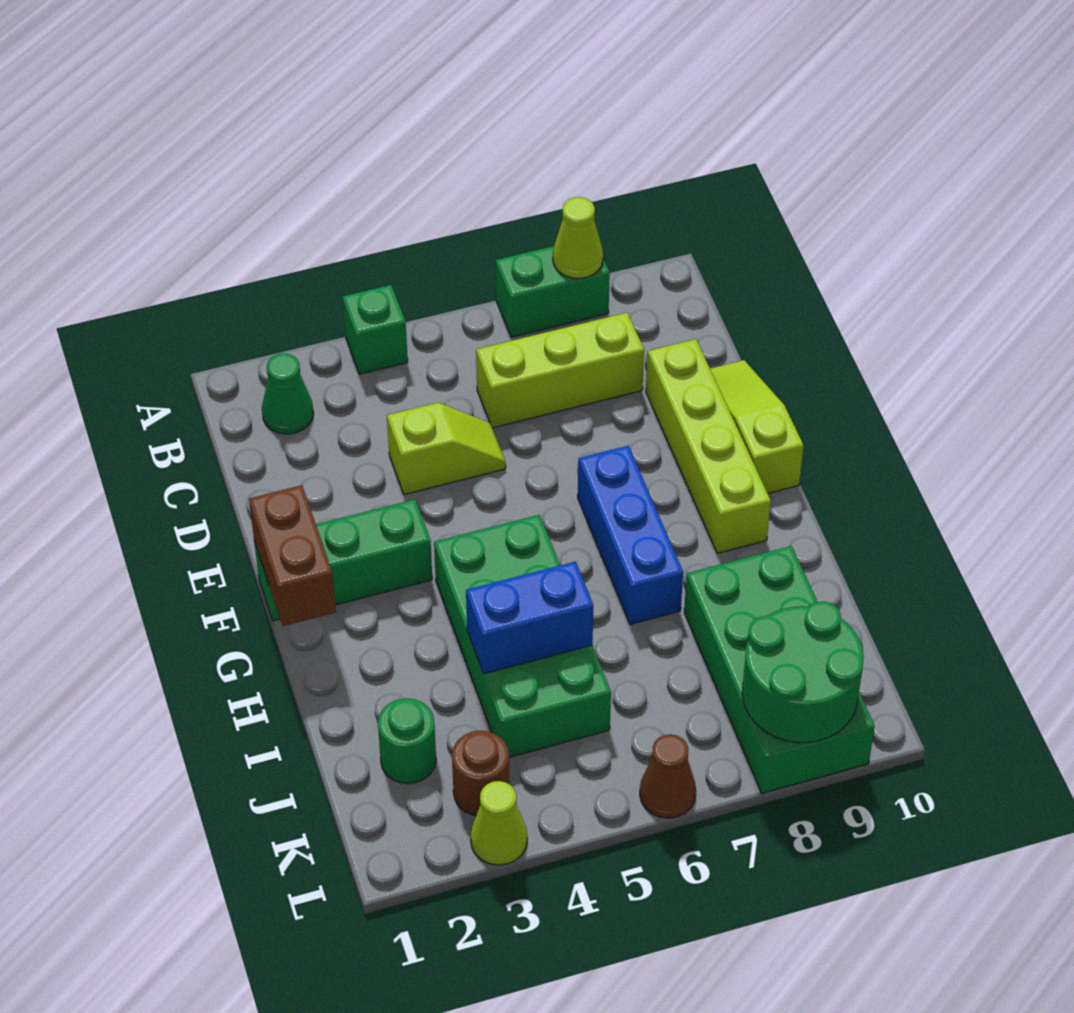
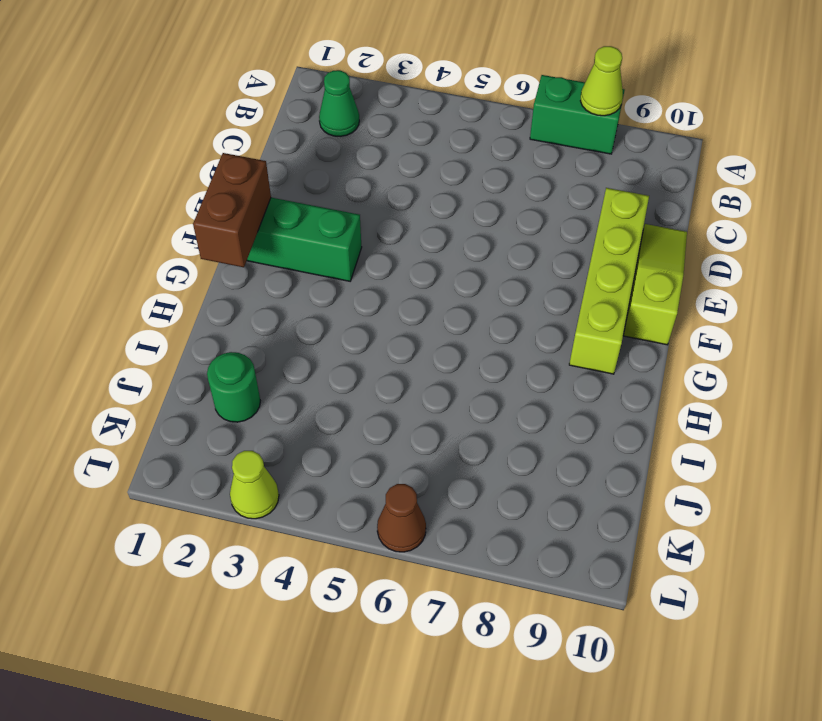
none -> green brick A4 level 1
none -> lime brick C6:C8 level 1
none -> lime slope D4:D5 level 1 top 4

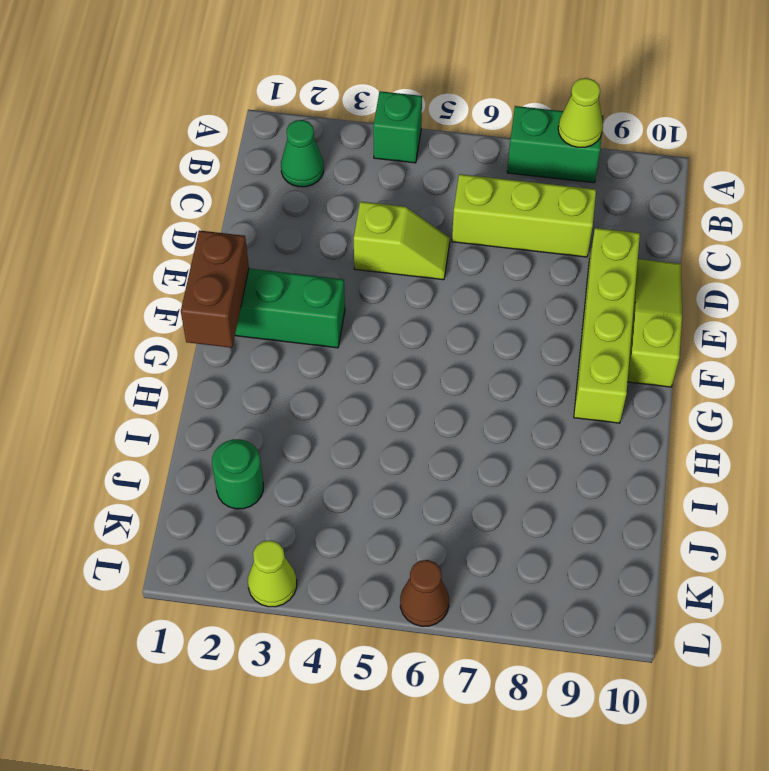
none -> blue brick F7:H7 level 1
none -> green brick G4:J5 level 1
none -> green brick I8:L9 level 1

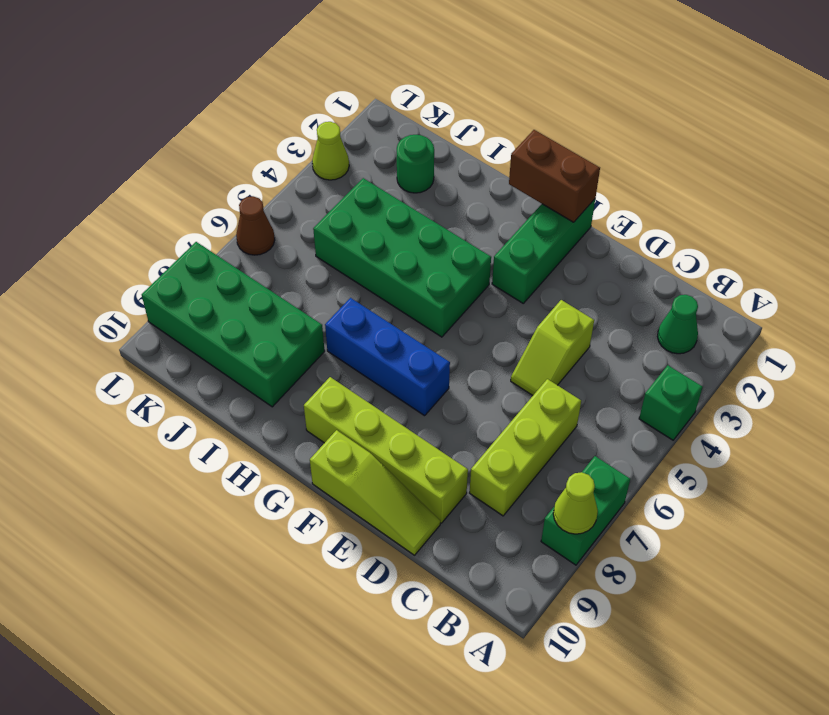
none -> brown round brick K3 level 1
none -> blue brick I4:I5 level 2
none -> green round brick K8:L9 level 2

